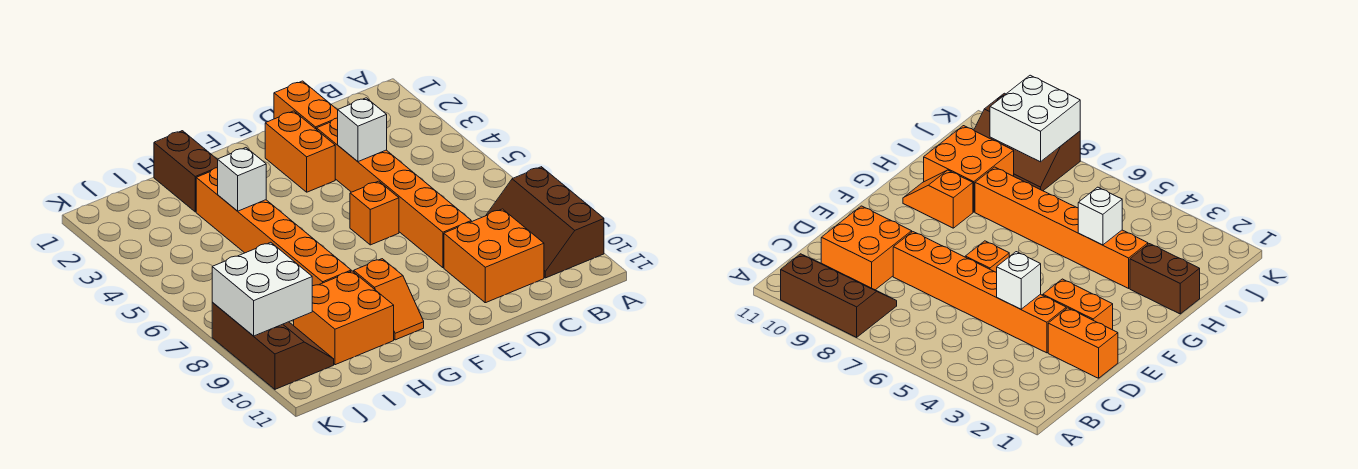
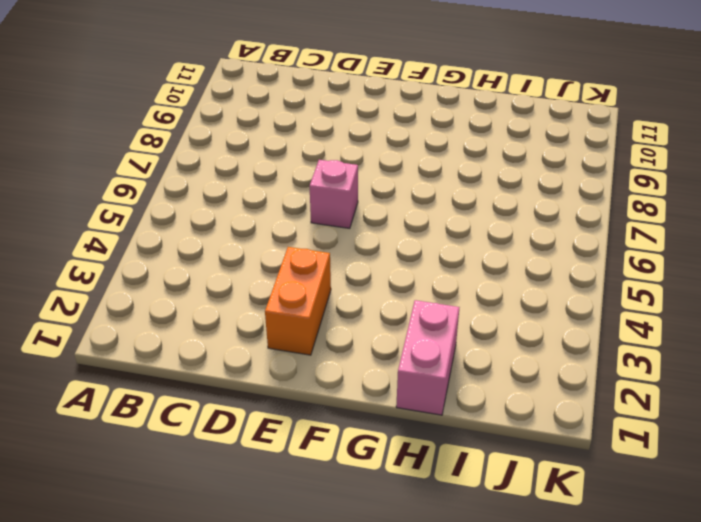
pink brick E6 level 1 -> orange brick E6 level 1
pink brick H1:H2 level 1 -> brown brick H1:H2 level 1
none -> brown slope A8:B10 level 1 top A
none -> orange brick C9:D10 level 1
none -> orange brick D1:D2 level 1

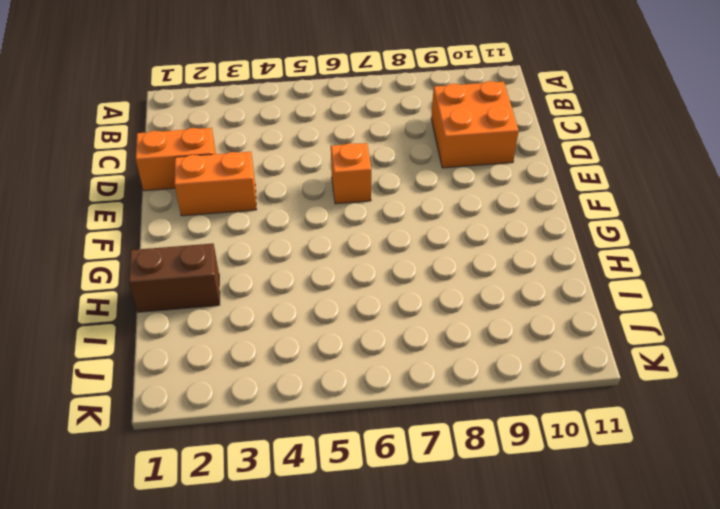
none -> brown slope A8:B10 level 1 top A
none -> orange brick D3:D8 level 1
none -> orange slope G9:G10 level 1 top 9

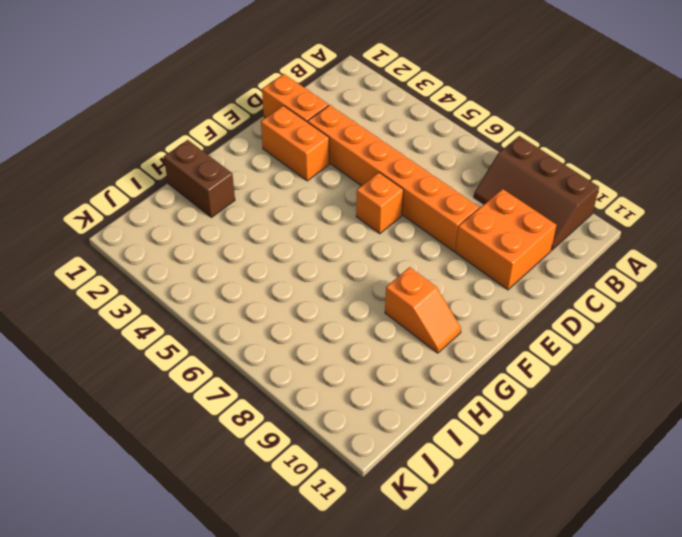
none -> orange brick H3:H8 level 1
none -> orange brick H9:I10 level 1
none -> brown slope J8:K10 level 1 top K

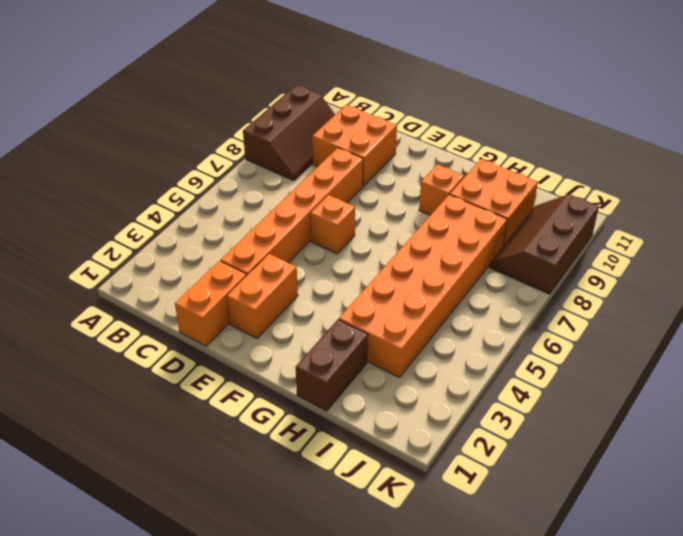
orange brick H3:I8 level 1 -> orange brick H3:H8 level 1
none -> white brick D4 level 2
none -> white brick H4 level 2
none -> white brick J8:K9 level 2

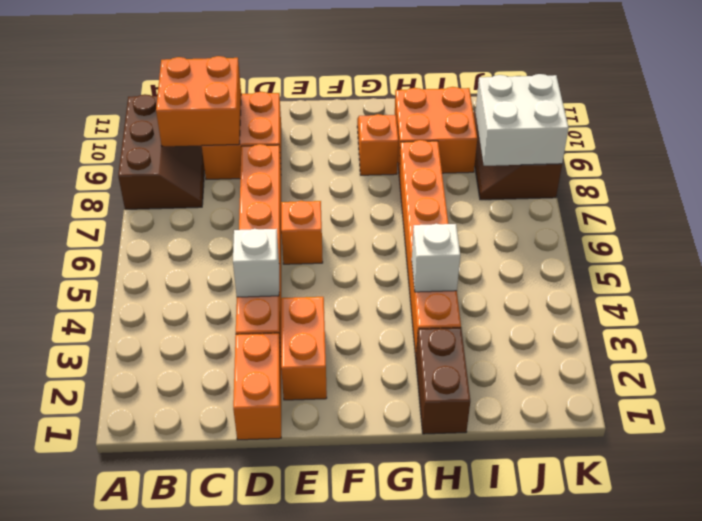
orange brick B9:C10 level 2 -> none

